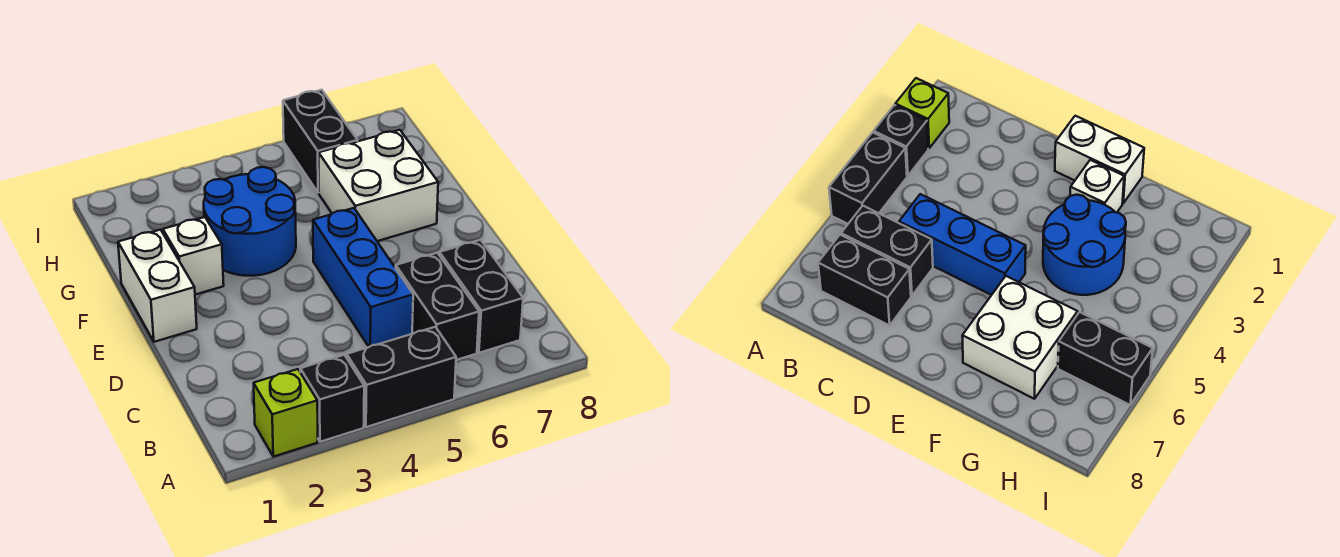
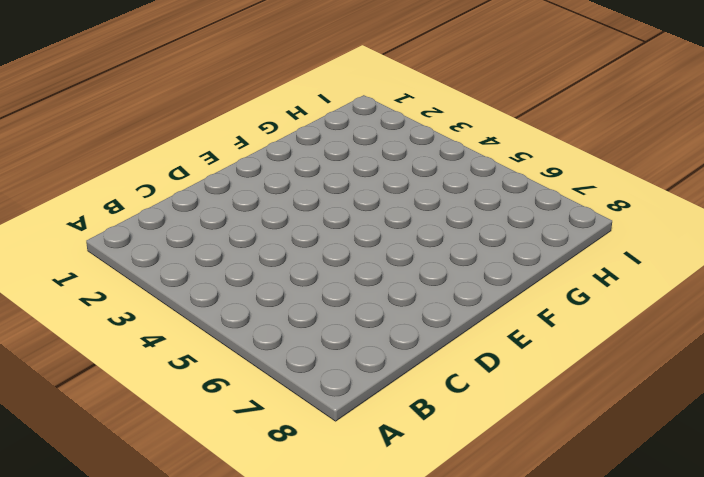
none -> lime brick A2 level 1
none -> black brick A3 level 1

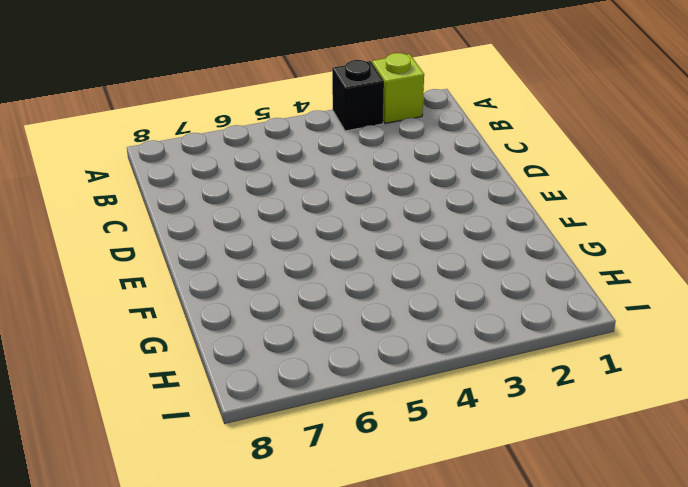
none -> black brick A4:A5 level 1
none -> black brick B6:C6 level 1

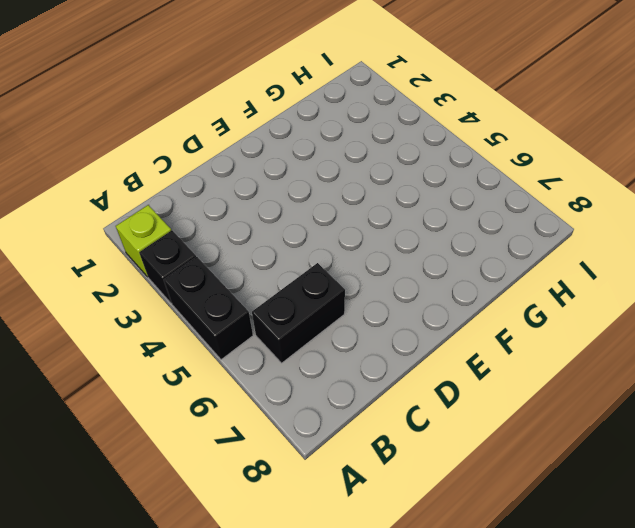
none -> black brick B7:C7 level 1
none -> blue brick C5:E5 level 1

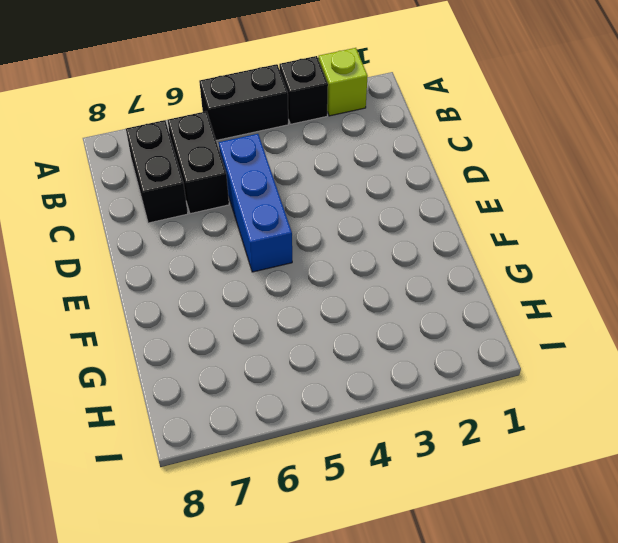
none -> white brick E1:F1 level 1
none -> white brick F2 level 1

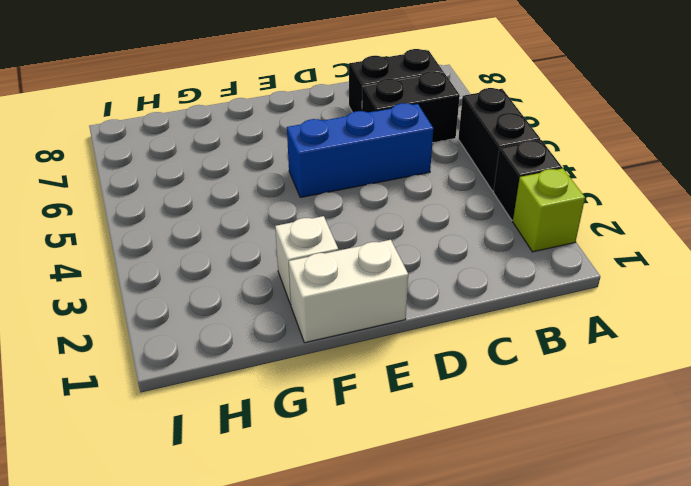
none -> blue round brick F3:G4 level 1
none -> white brick F6:G7 level 1

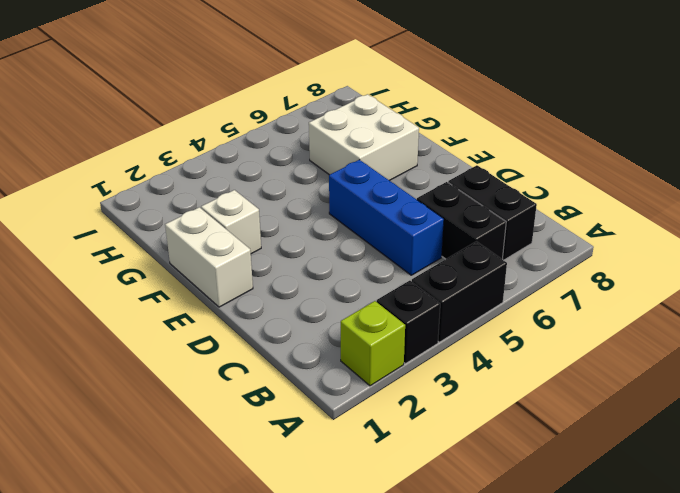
none -> blue round brick F3:G4 level 1
none -> black brick H6:I6 level 1

